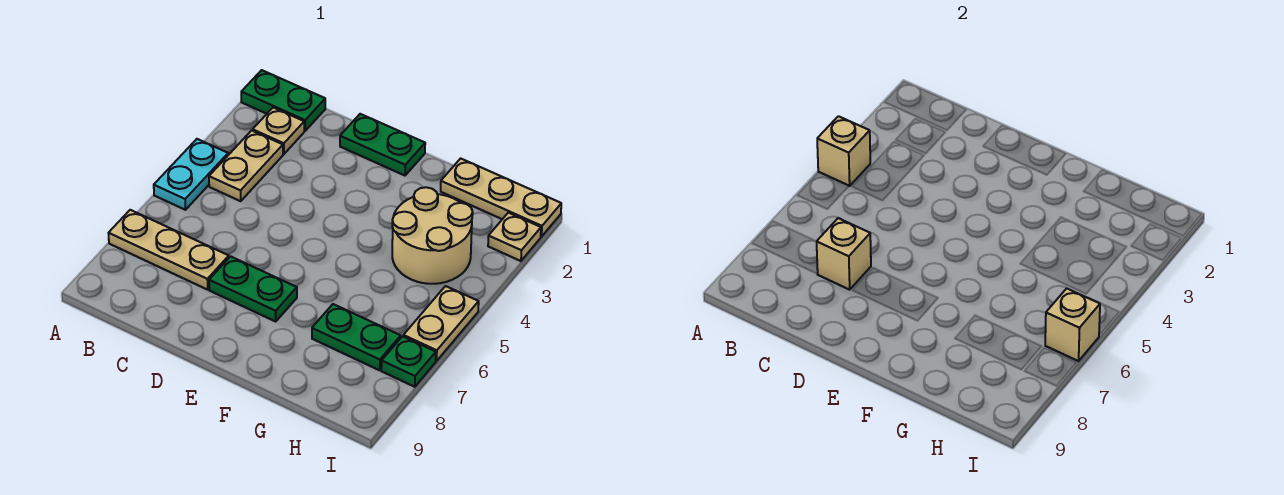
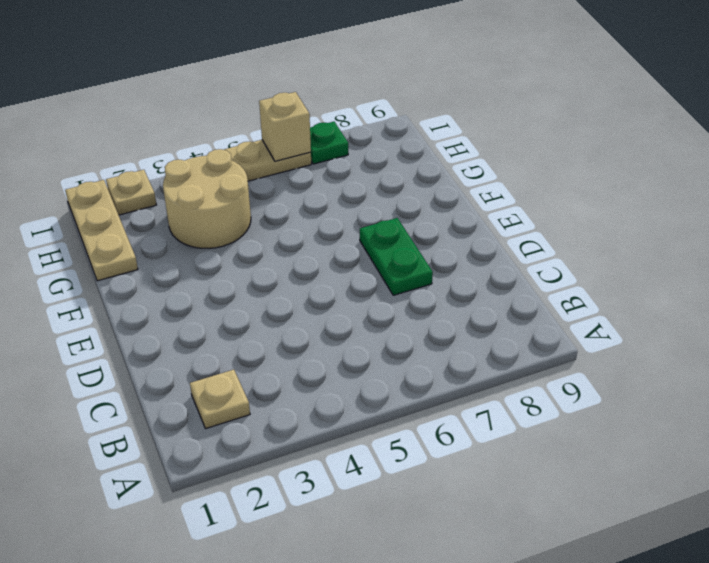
none -> green plate A1:B1 level 1
none -> cyan plate A4:A5 level 1
none -> tan plate A7:C7 level 1

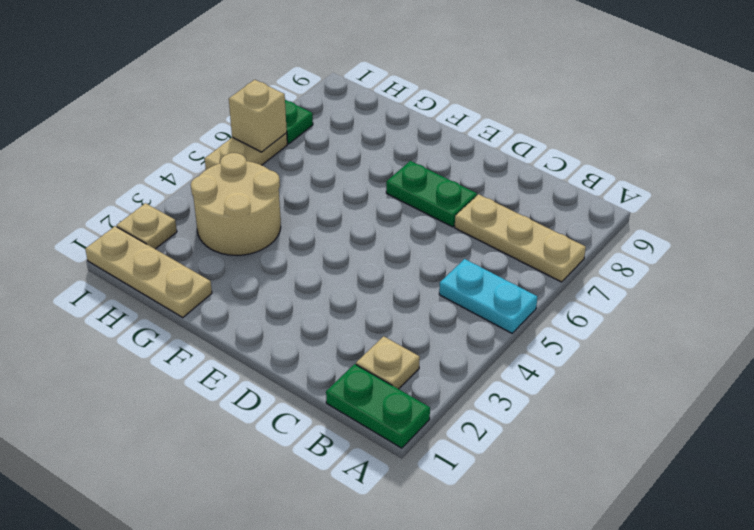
cyan plate A5:B5 level 1 -> cyan plate A4:A5 level 1
none -> tan plate B3:B4 level 1
none -> green plate D1:E1 level 1
none -> green plate G7:H7 level 1

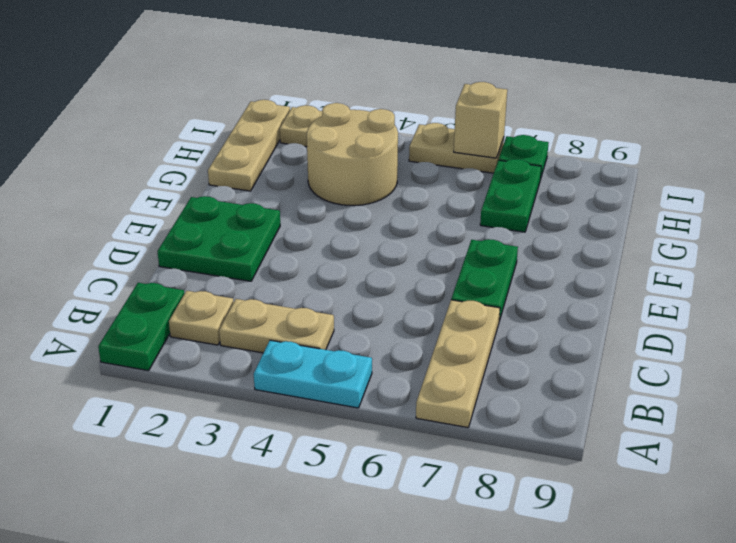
green plate D1:E2 level 1 -> green plate D1:E1 level 1
none -> tan brick A4 level 2
none -> tan brick C7 level 2

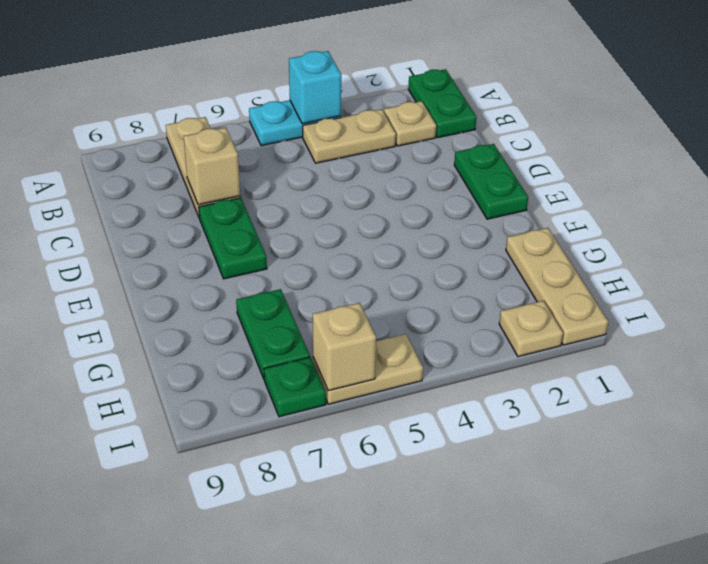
cyan brick A4 level 2 -> tan brick A4 level 2
none -> tan round brick G3:H4 level 1

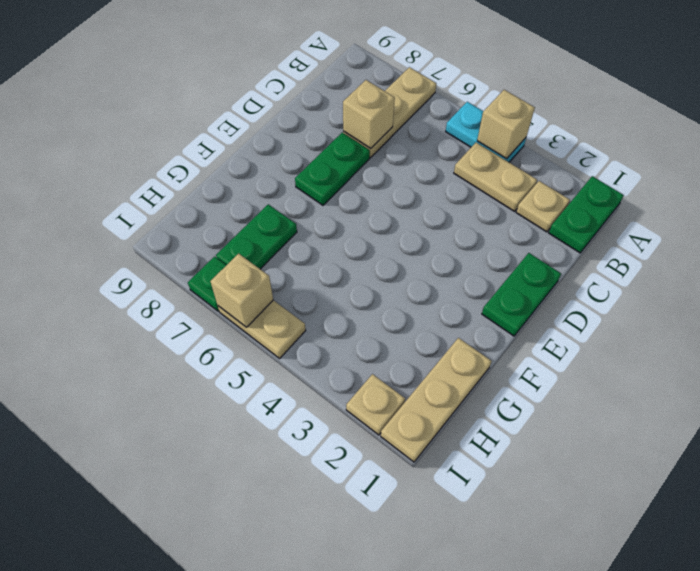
none -> tan round brick G3:H4 level 1

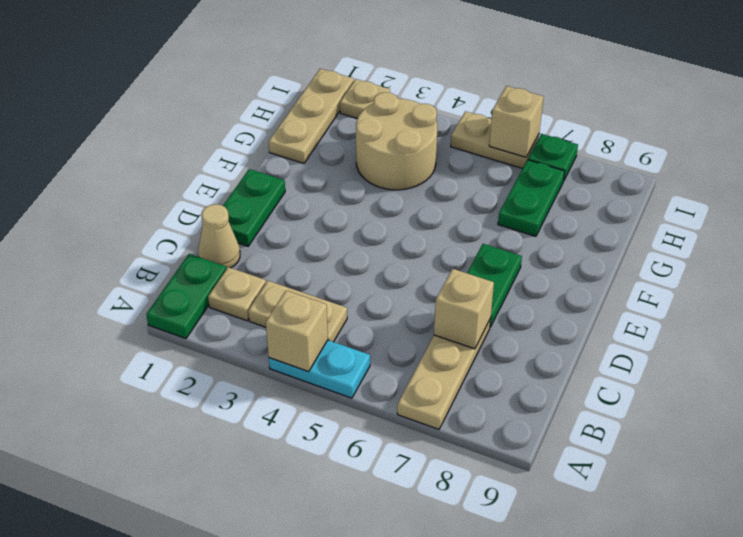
tan cone C1 level 1 -> none

